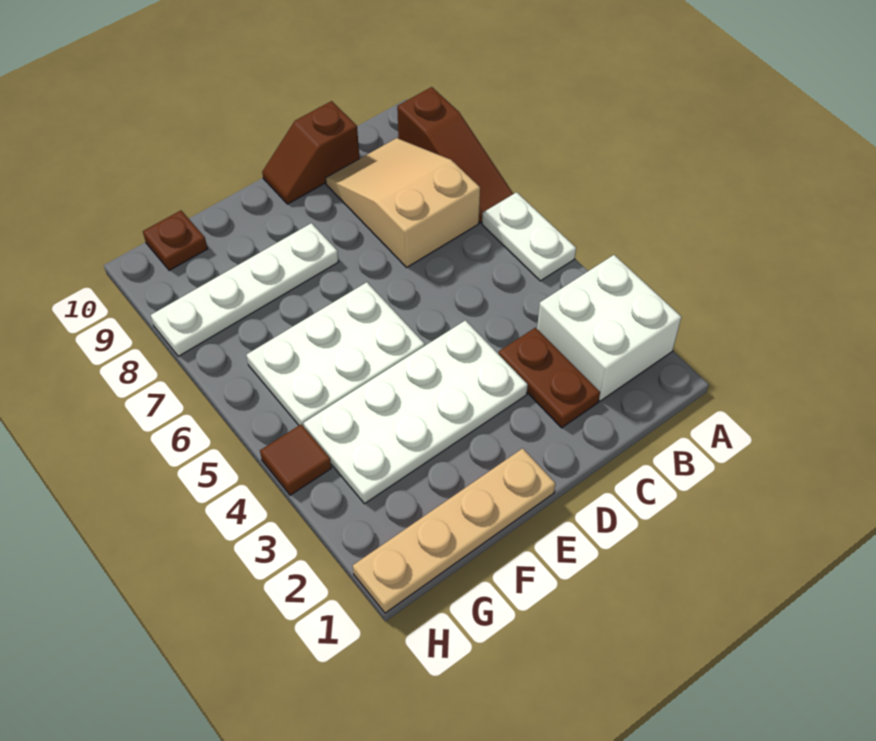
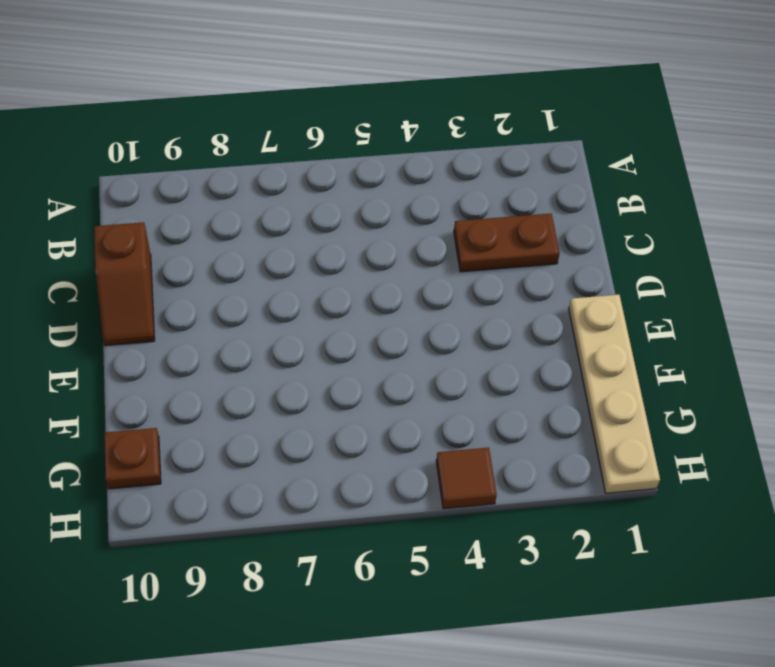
none -> white brick A2:B3 level 1
none -> white plate A5:A6 level 1
none -> brown slope A7:A9 level 1 top 9

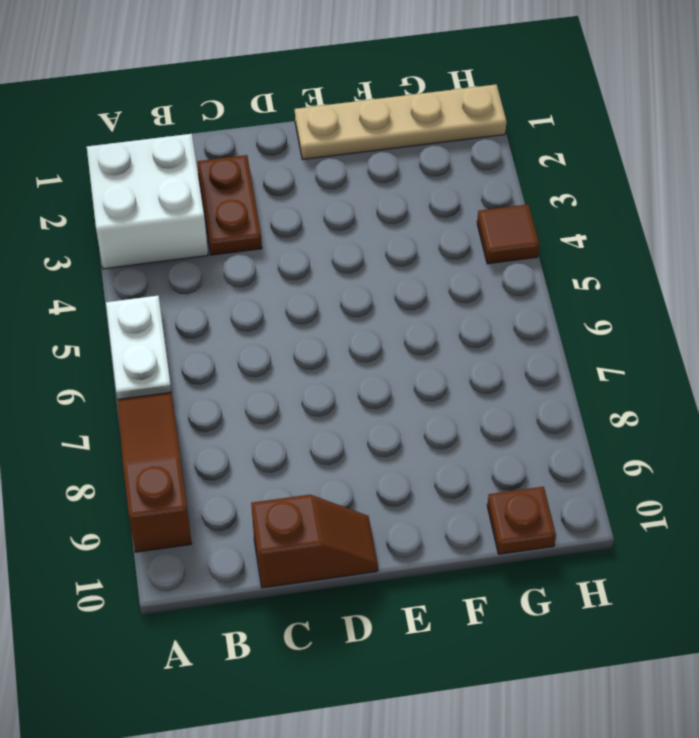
none -> tan slope B7:C9 level 1 top 7
none -> white plate D3:G4 level 1
none -> white plate E5:G6 level 1

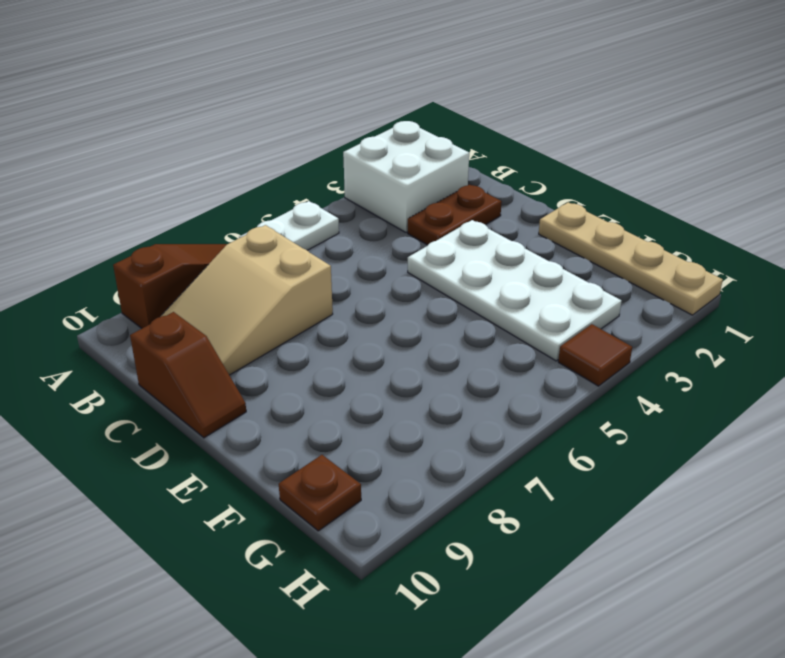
none -> white plate E5:G6 level 1
none -> white plate E8:H8 level 1

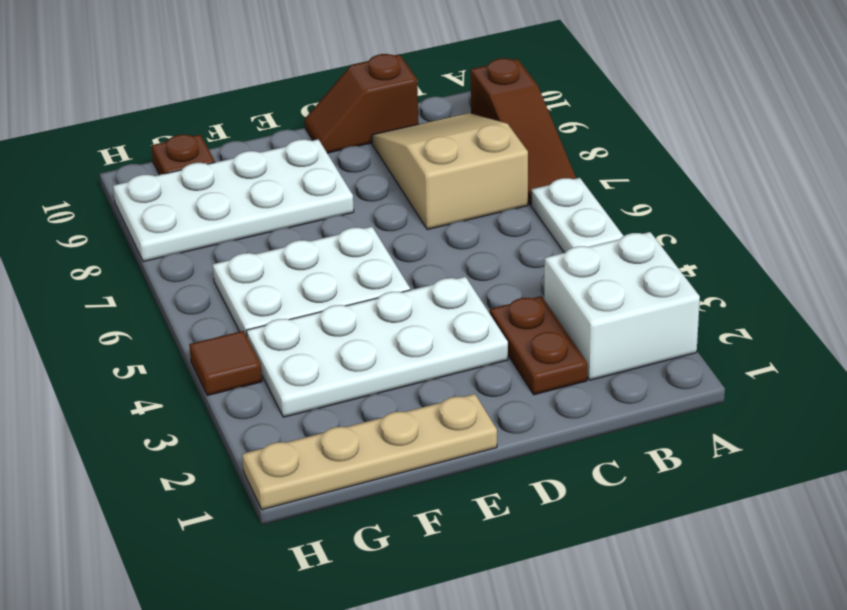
white plate E8:H9 level 1 -> white plate E8:H8 level 1

